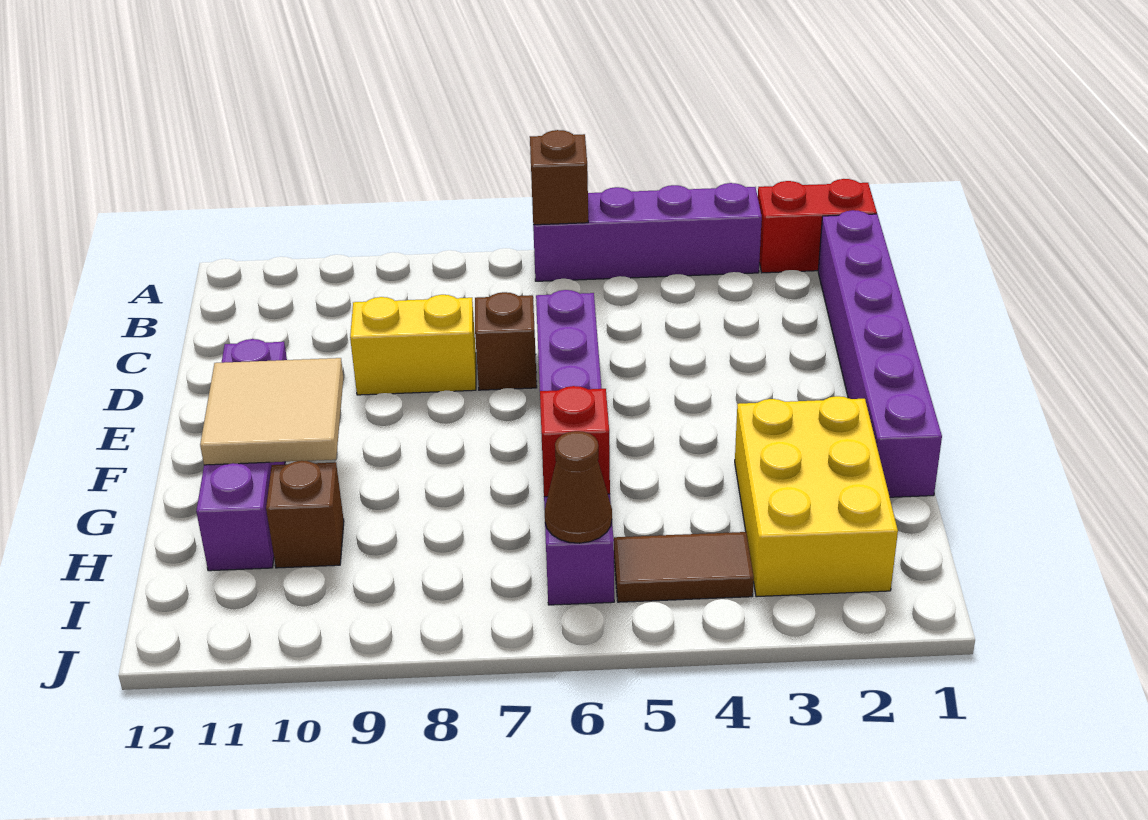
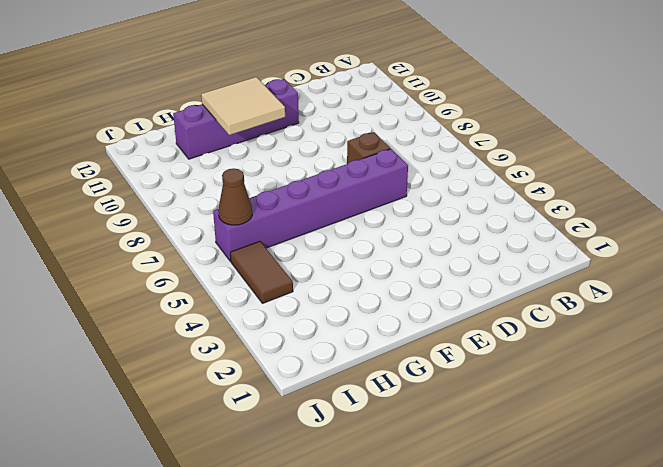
none -> red brick A1:A2 level 1
none -> purple brick A3:A6 level 1
none -> purple brick B1:G1 level 1

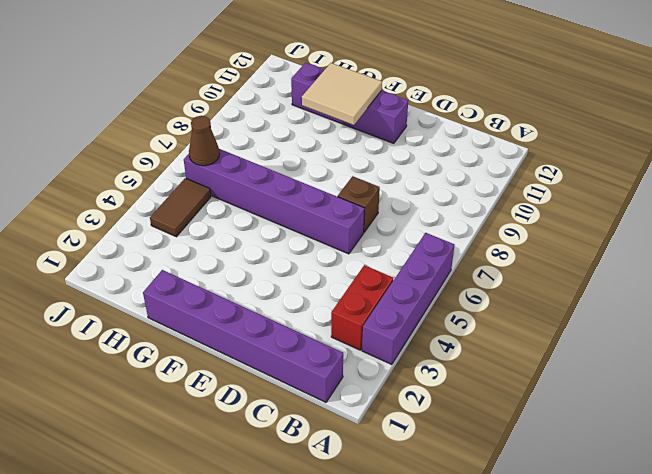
red brick B3:B4 level 1 -> red brick A1:A2 level 1
none -> yellow brick D8:D9 level 1
none -> yellow brick G2:I3 level 1
none -> brown brick H10 level 1

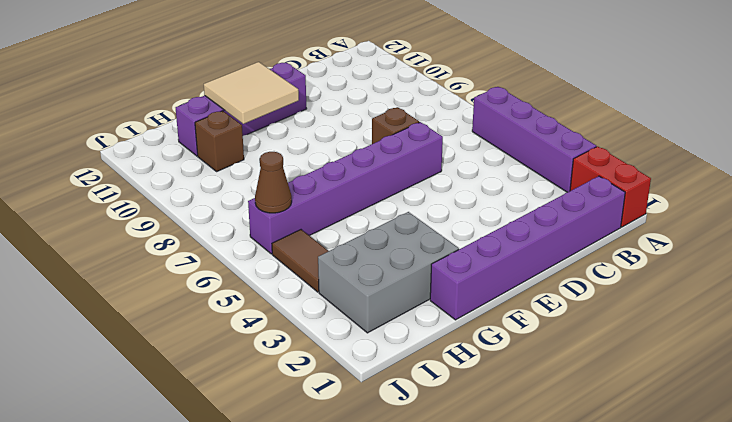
grey brick G2:I3 level 1 -> yellow brick G2:I3 level 1
none -> yellow brick D8:D9 level 1
none -> brown brick A6 level 2
none -> red brick H6 level 2

